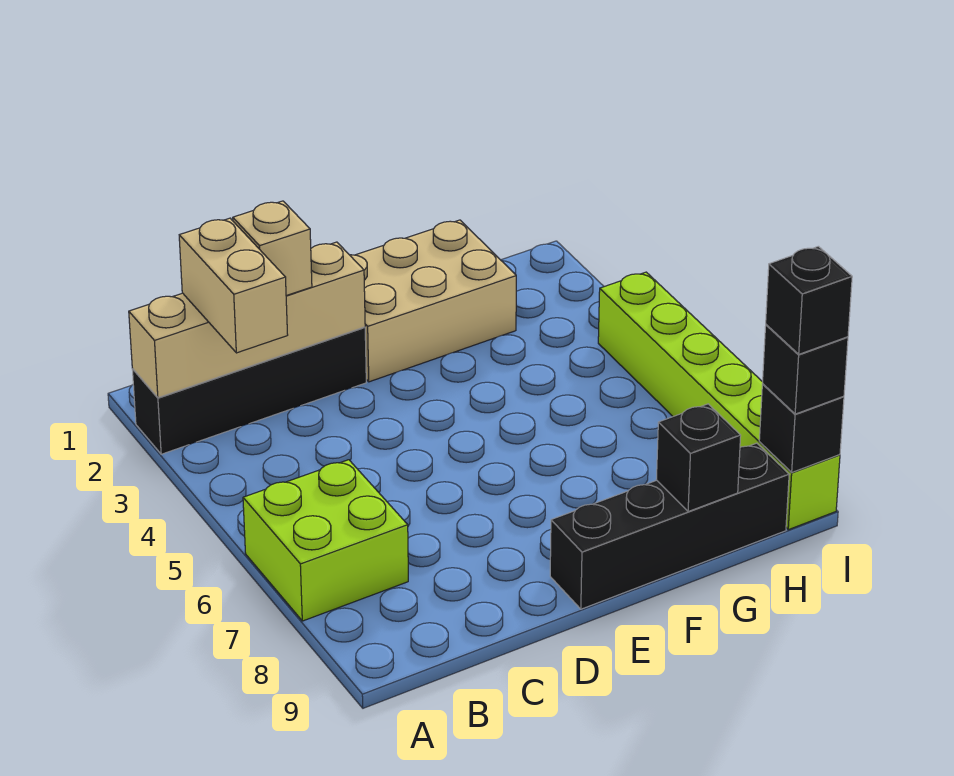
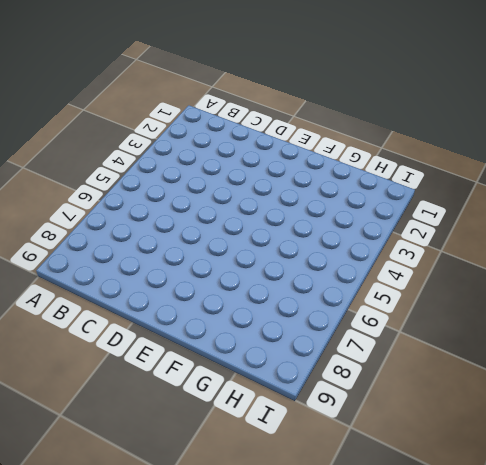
none -> black brick A2:D2 level 1
none -> lime brick A6:B7 level 1
none -> tan brick E1:G2 level 1

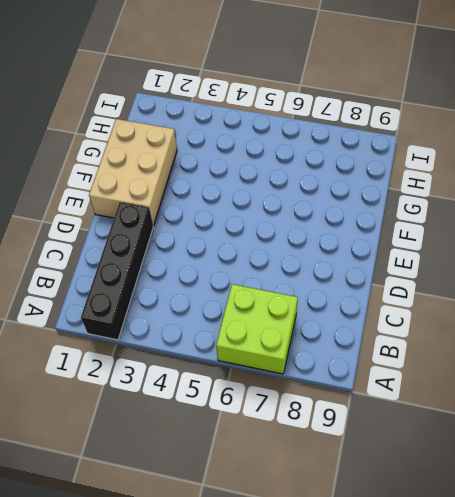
none -> black brick E9:H9 level 1
none -> lime brick I4:I9 level 1
none -> tan brick A2:D2 level 2

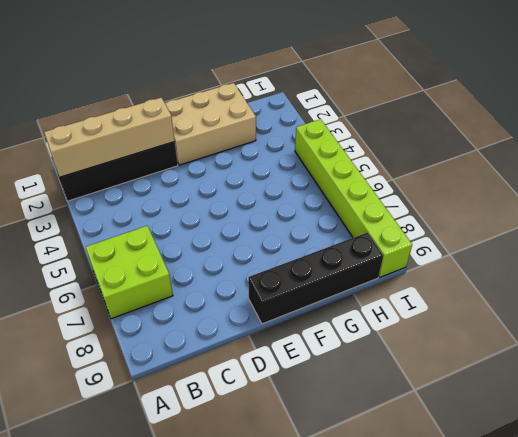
none -> black brick G9 level 2
none -> black brick I9 level 2
none -> tan brick B2:B3 level 3

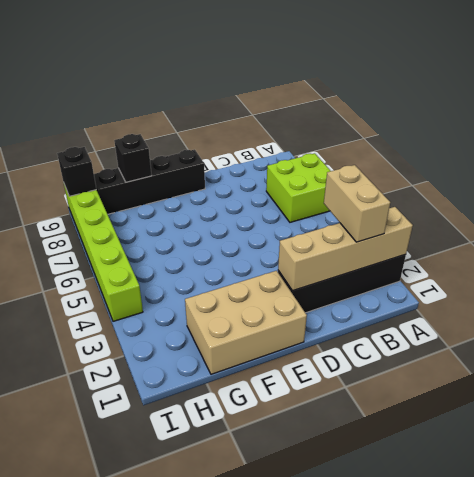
none -> tan brick C2 level 3
none -> black brick I9 level 3
none -> black brick I9 level 4

